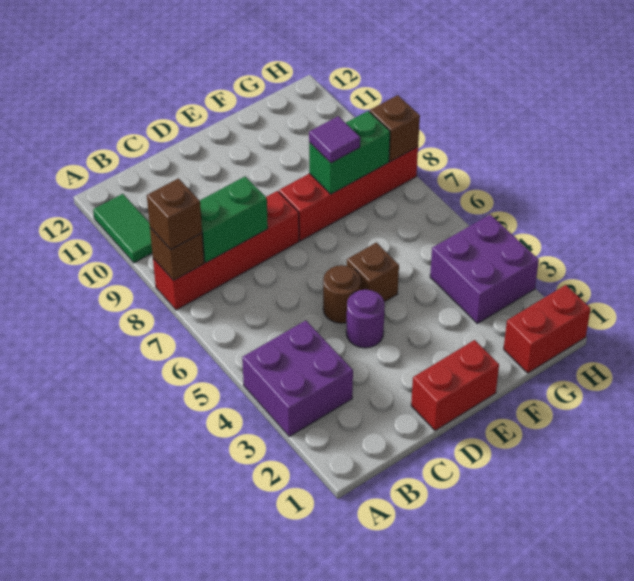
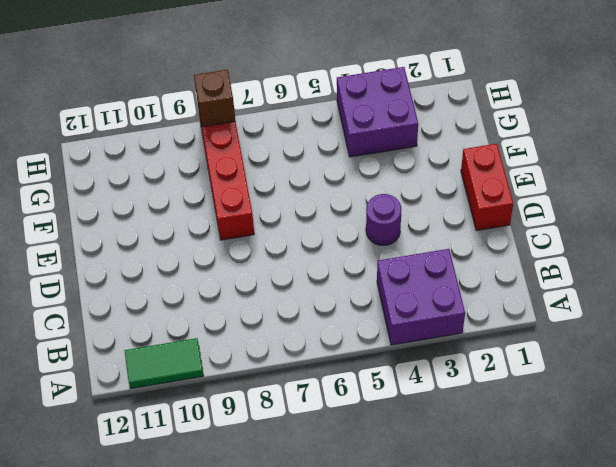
none -> red brick A8:D8 level 1
none -> brown round brick D5 level 1
none -> brown brick E5 level 1

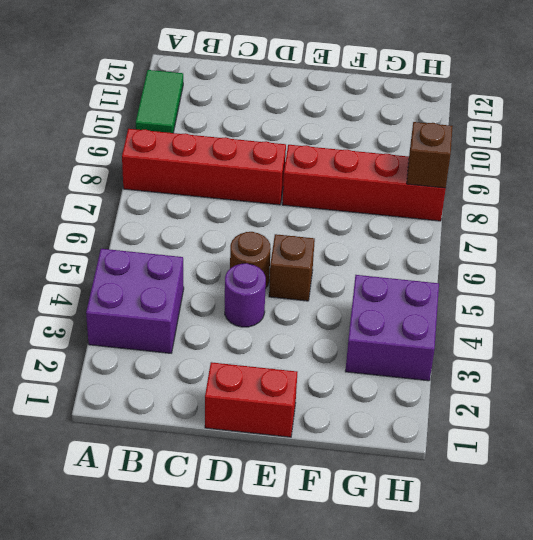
none -> red brick G1:H1 level 1
none -> brown brick A8 level 2
none -> green brick B8:C8 level 2

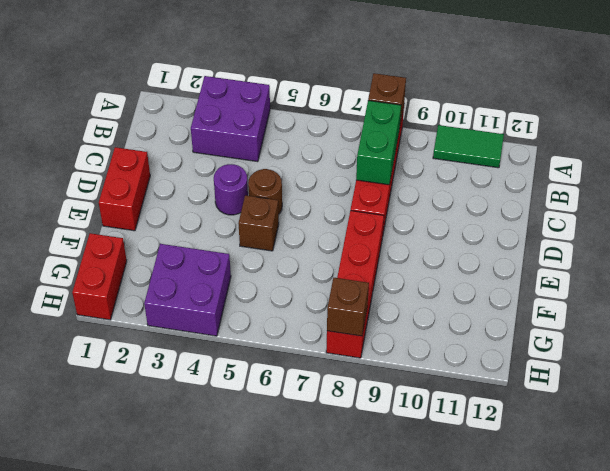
none -> green brick F8:G8 level 2
none -> brown brick A8 level 3
none -> purple tile F8 level 3

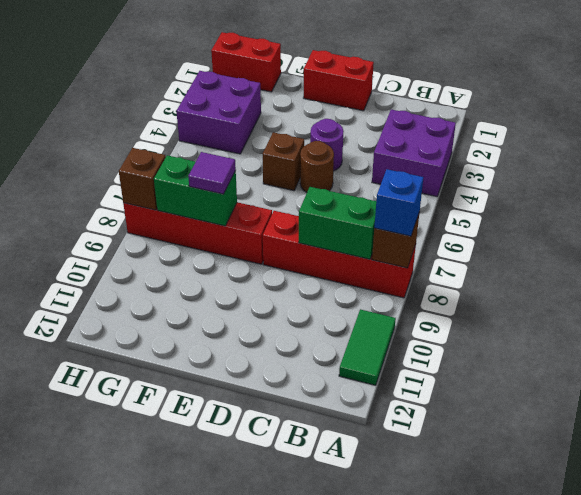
blue brick A8 level 3 -> brown brick A8 level 3

